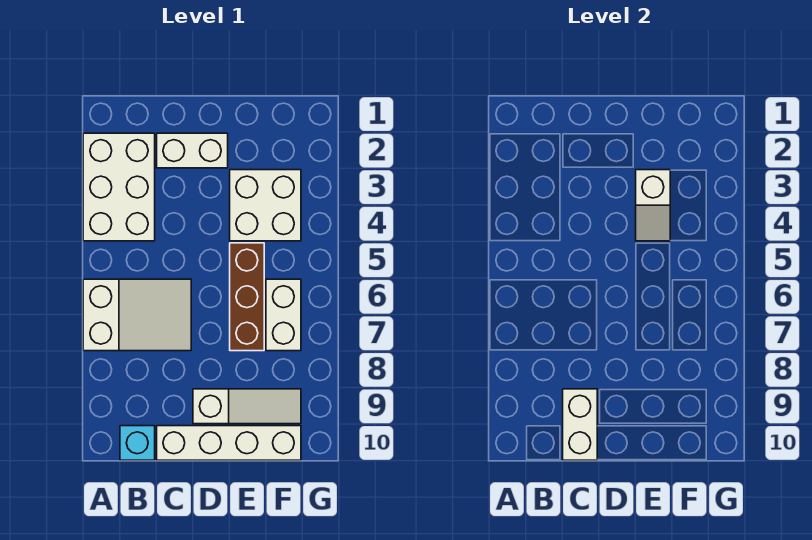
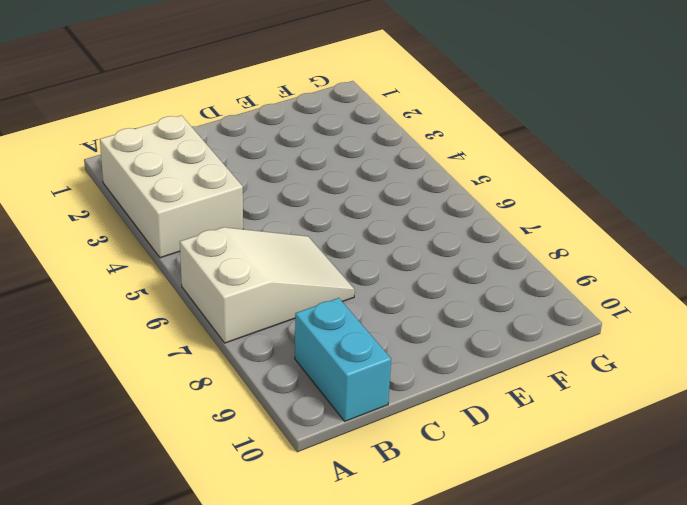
cyan brick B9:B10 level 1 -> cyan brick B10 level 1
none -> white brick C2:D2 level 1
none -> white brick C10:F10 level 1

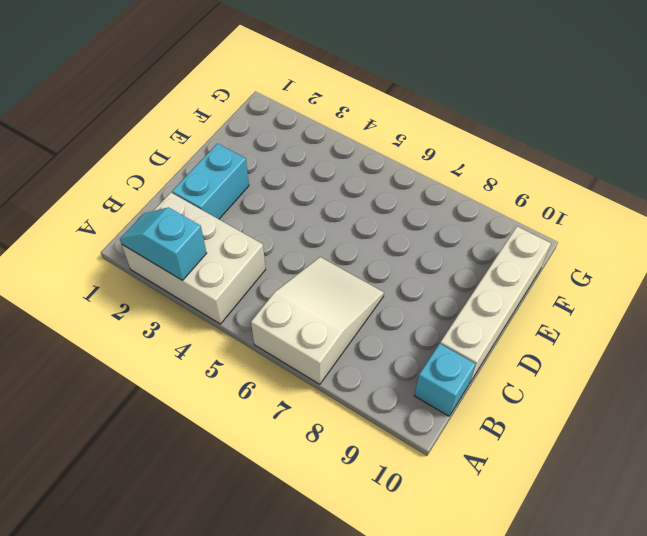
cyan slope A2:A3 level 2 top 3 -> none
cyan brick C2:D2 level 1 -> white brick C2:D2 level 1
none -> white slope D9:F9 level 1 top D
none -> white brick E3:F4 level 1

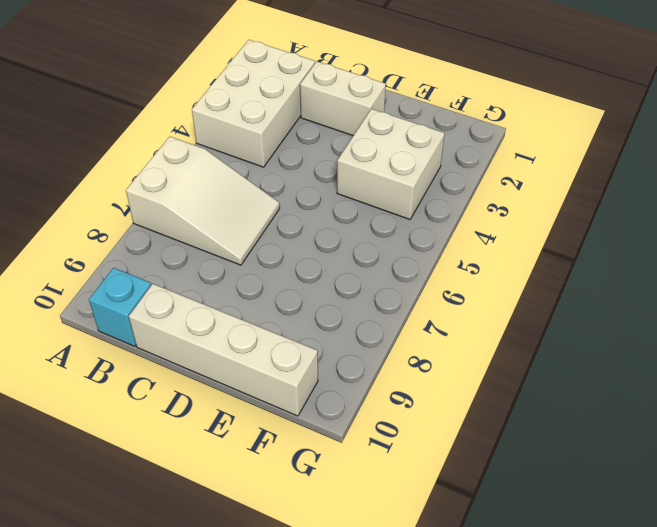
none -> white slope D9:F9 level 1 top D
none -> brown brick E5:E7 level 1

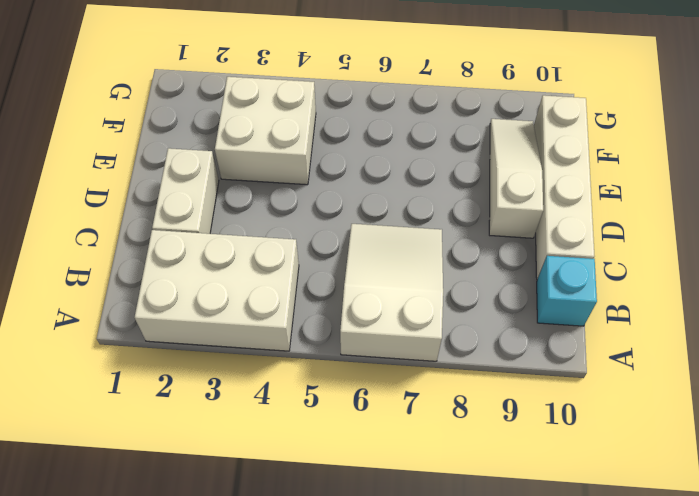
none -> brown brick E5:E7 level 1
none -> white brick F6:F7 level 1

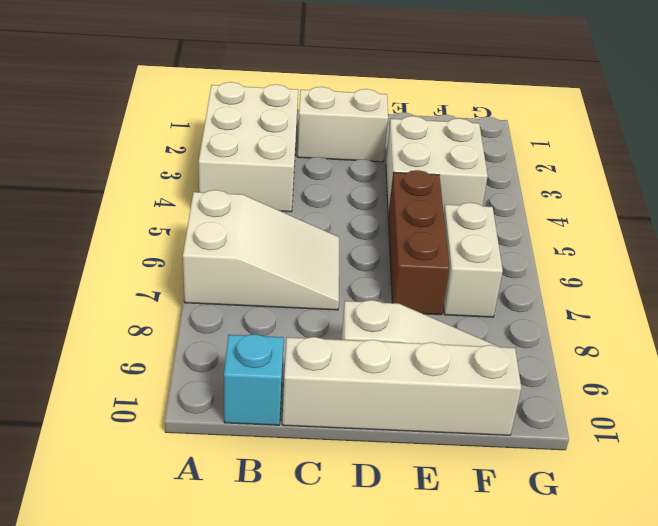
none -> white brick C9:C10 level 2
none -> white slope E3:E4 level 2 top 3

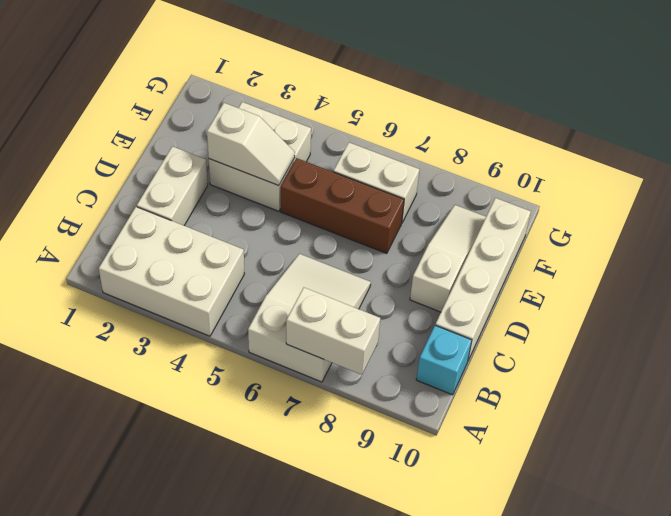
white brick A7:A8 level 2 -> white brick C9:C10 level 2

